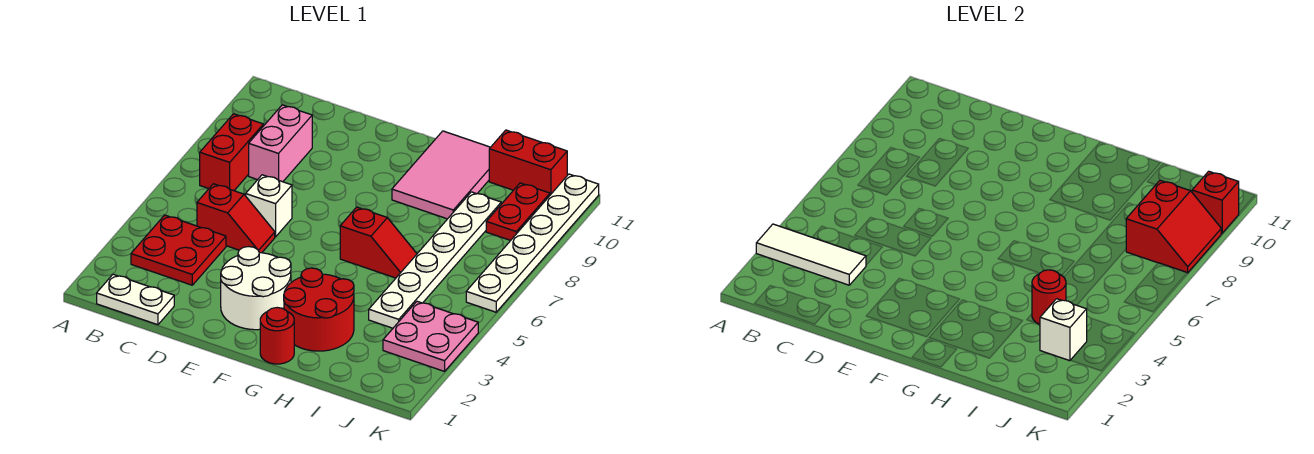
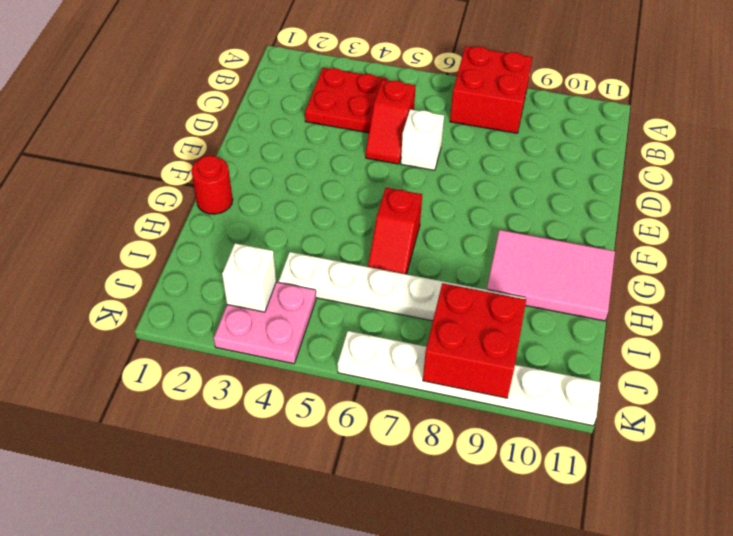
red brick A7:B8 level 1 -> red brick B7:B8 level 1
red brick J8:K9 level 2 -> red slope J8:K9 level 2 top J
none -> white plate B1:C1 level 1
none -> pink brick C8:C9 level 1
none -> white round brick E2:F3 level 1

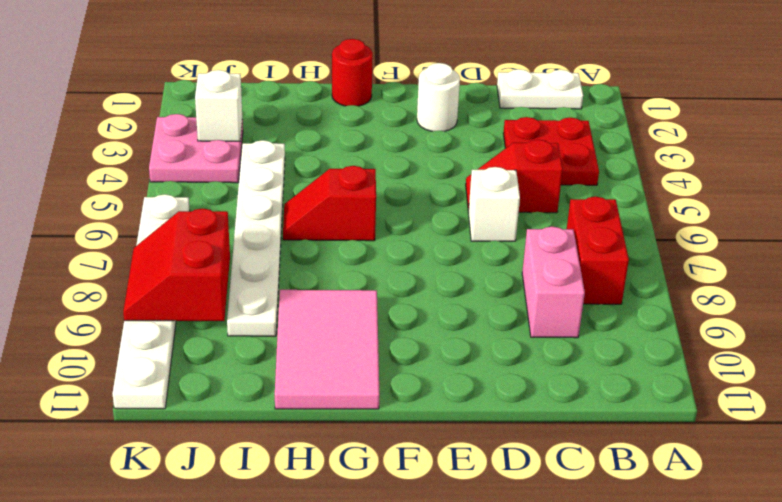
white round brick E2 level 1 -> white round brick E2:F3 level 1
none -> red round brick G2:H3 level 1
none -> red brick I11:J11 level 1
none -> red plate J9:J10 level 1

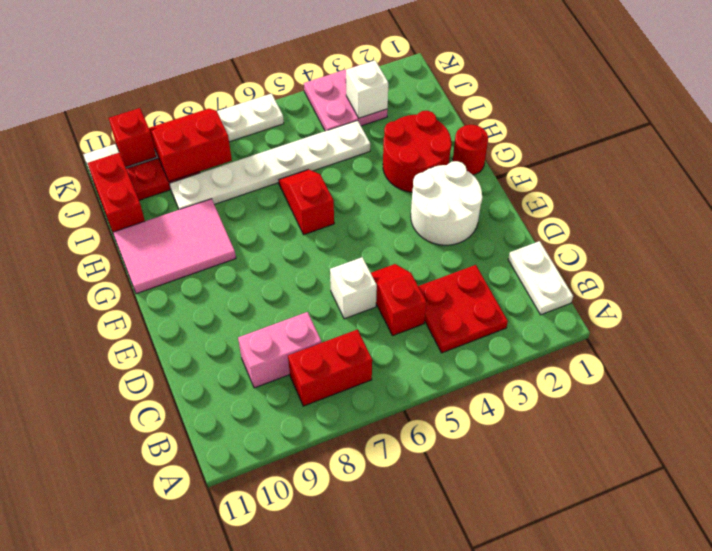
none -> white tile A3:C3 level 2
none -> red round brick I4 level 2

